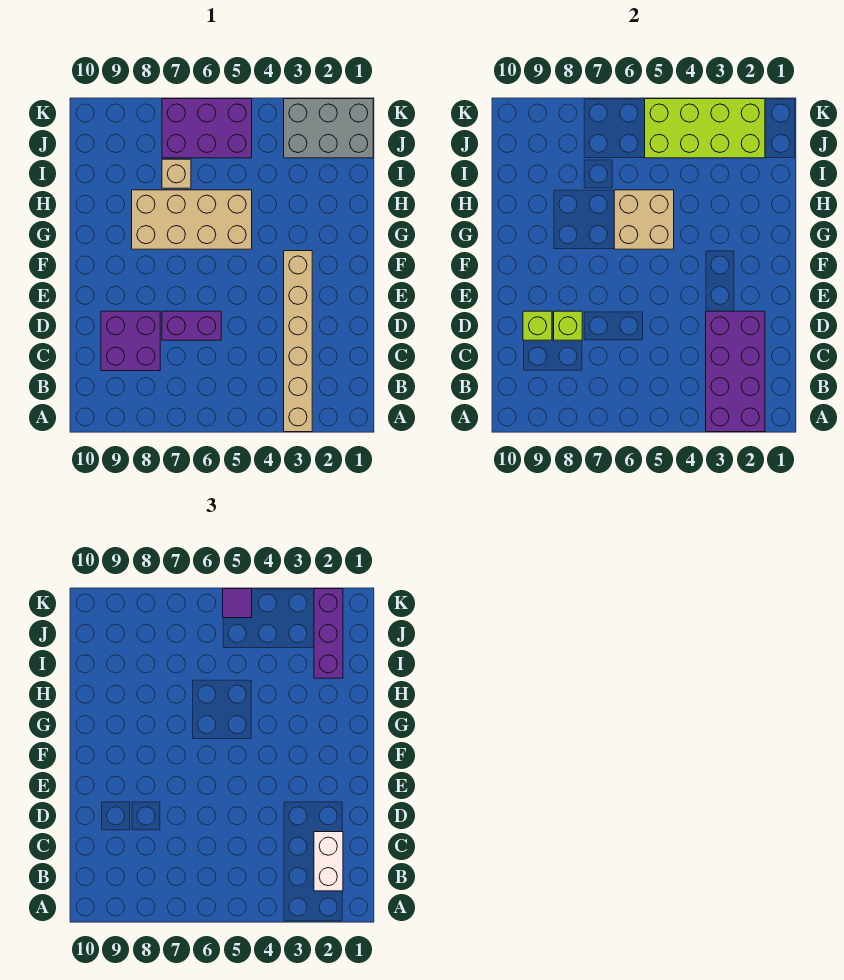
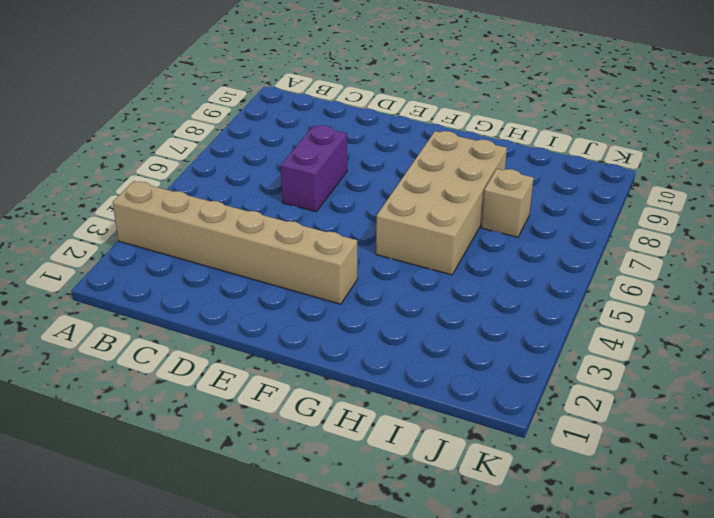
none -> purple brick C8:D9 level 1
none -> grey brick J1:K3 level 1
none -> purple brick J5:K7 level 1

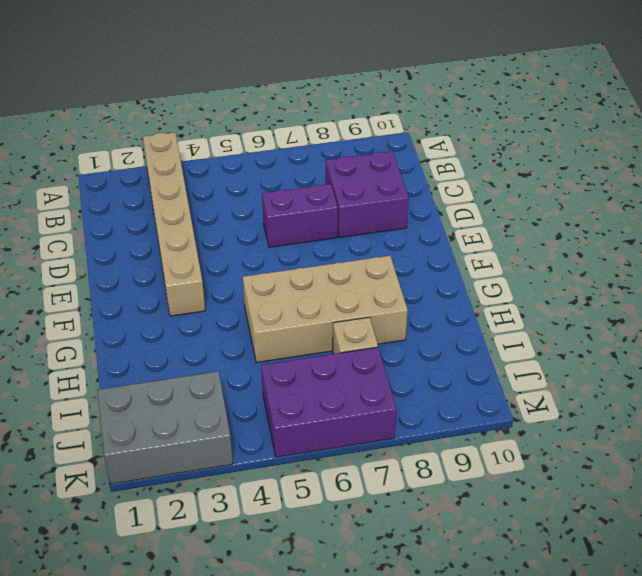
none -> purple brick A2:D3 level 2
none -> lime brick D8 level 2
none -> lime brick D9 level 2

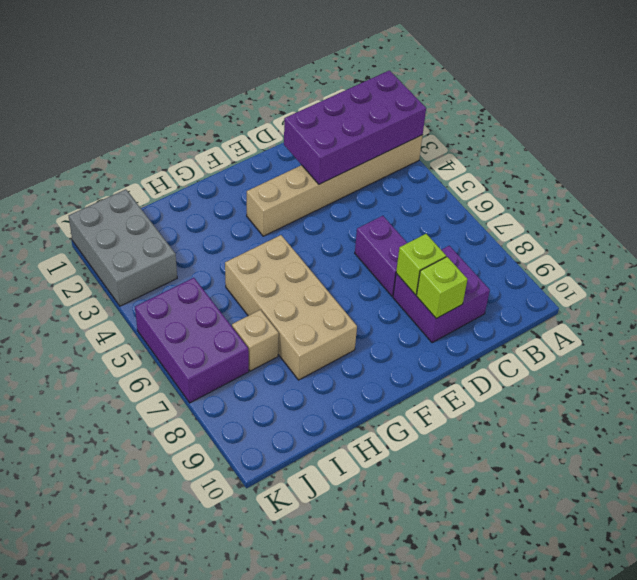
none -> tan brick G5:H6 level 2
none -> lime brick J2:K5 level 2
none -> white brick B2:C2 level 3

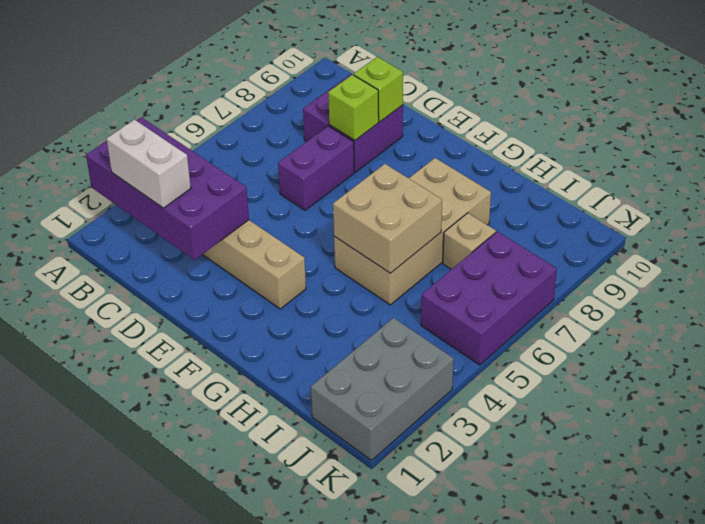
none -> lime brick J2:K5 level 2
none -> purple brick I2:K2 level 3
none -> purple tile K5 level 3

